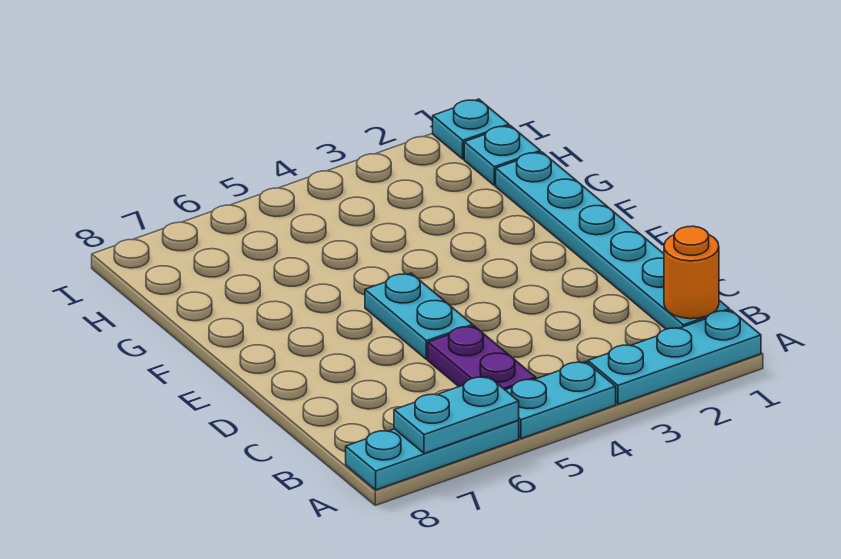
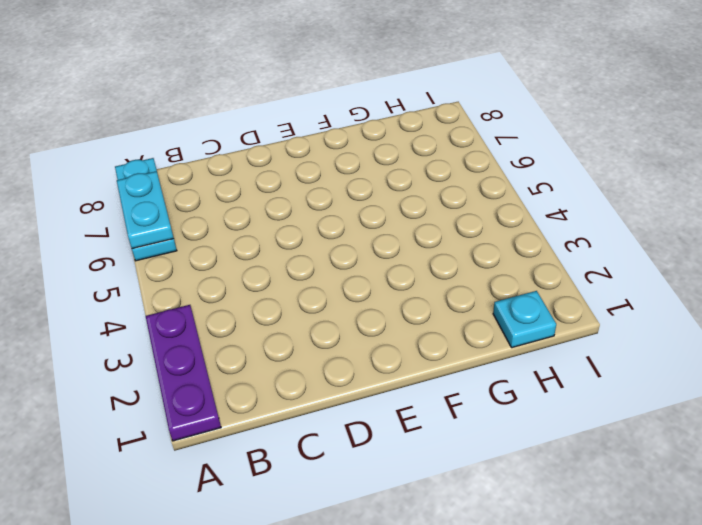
purple plate A1:A3 level 1 -> cyan plate A1:A3 level 1
none -> cyan plate A4:A5 level 1
none -> cyan plate B1:G1 level 1

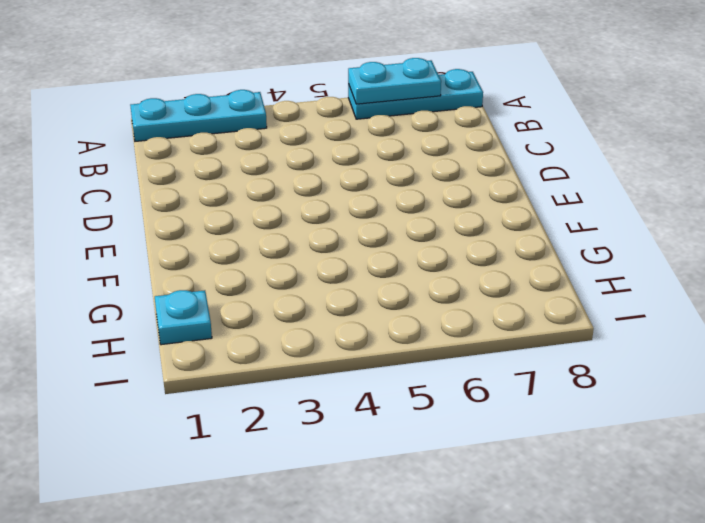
none -> cyan plate A4:A5 level 1
none -> cyan plate B1:G1 level 1

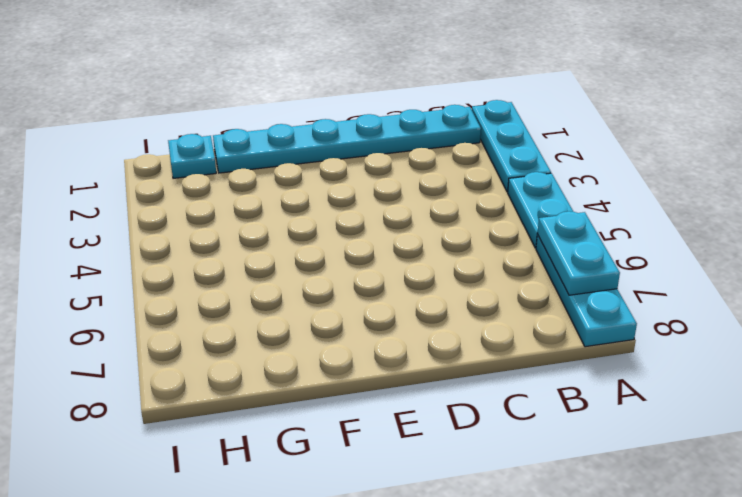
none -> purple plate B5:C5 level 1
none -> cyan plate D5:E5 level 1

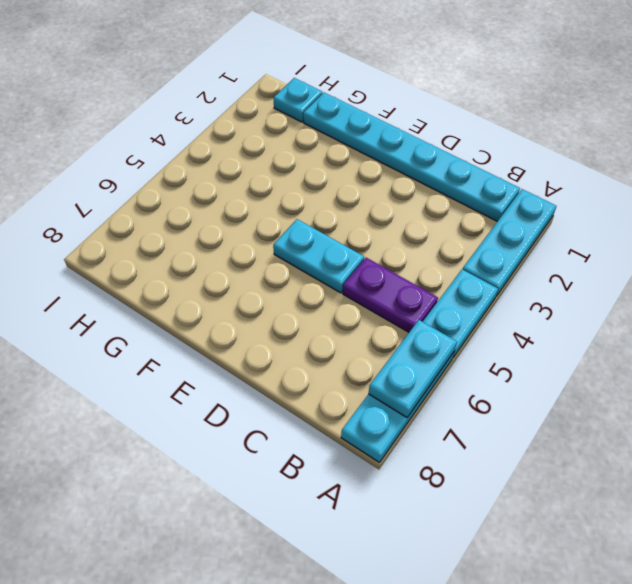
none -> cyan plate I1 level 1
none -> orange round brick B1 level 2

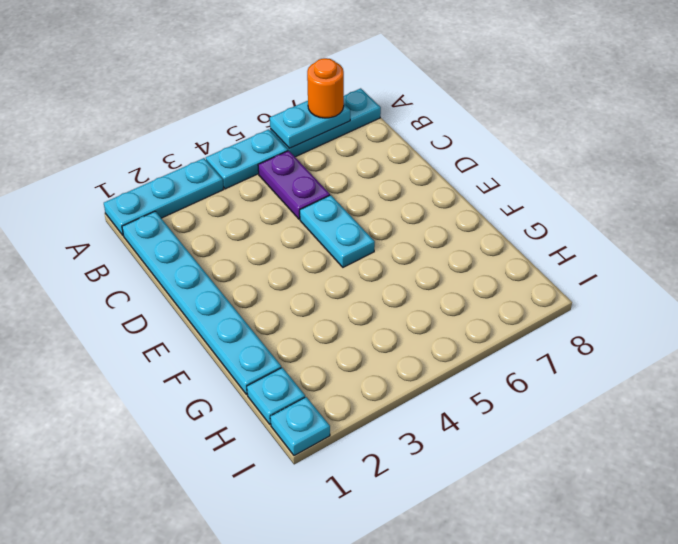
orange round brick A7 level 3 -> orange round brick B1 level 2

